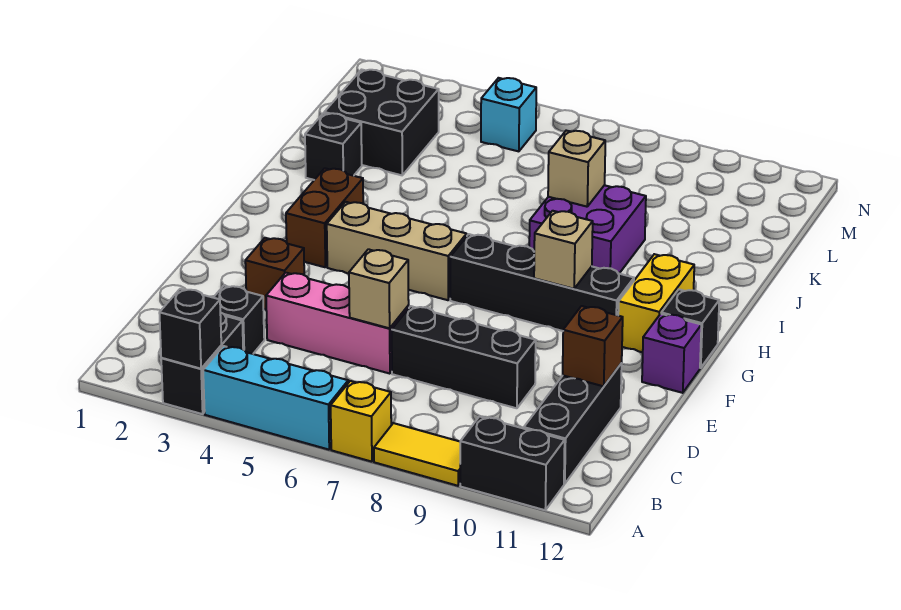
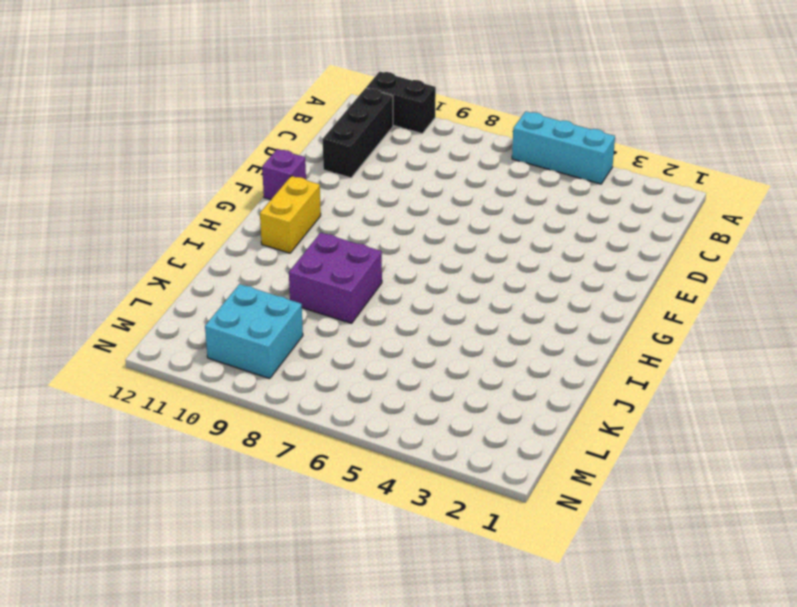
cyan brick L9:M10 level 1 -> none
none -> black brick A3:B3 level 1
none -> yellow brick A7 level 1
none -> yellow tile A8:A9 level 1

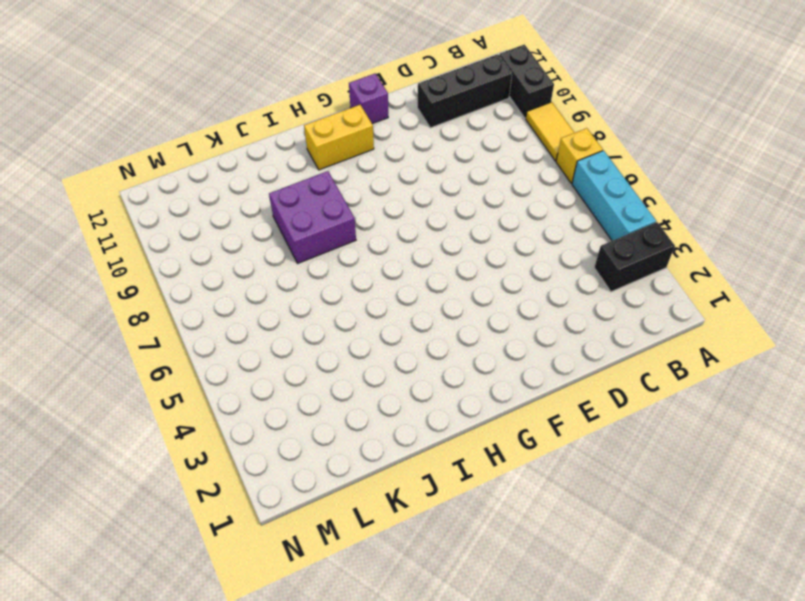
none -> black brick C3 level 1
none -> pink brick D4:D6 level 1
none -> black brick D7:D9 level 1

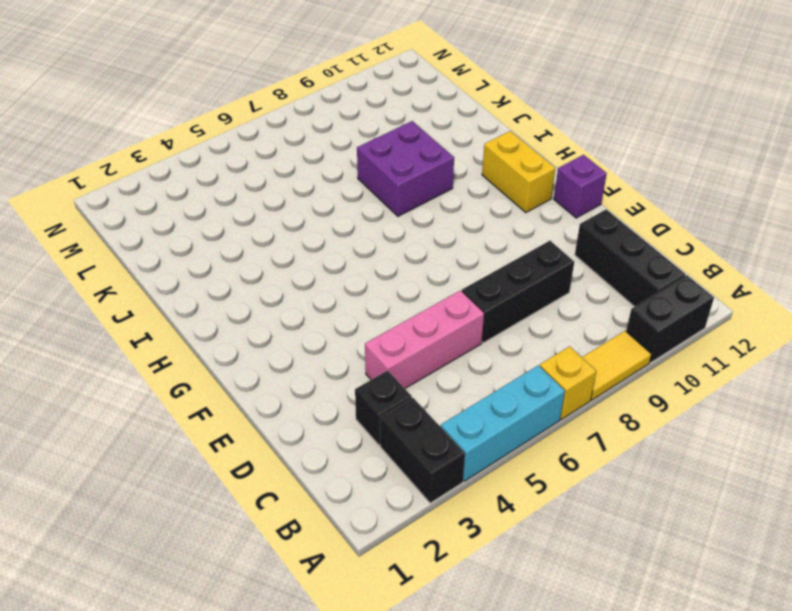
none -> brown brick E3 level 1
none -> brown brick G3:H3 level 1
none -> tan brick G4:G6 level 1

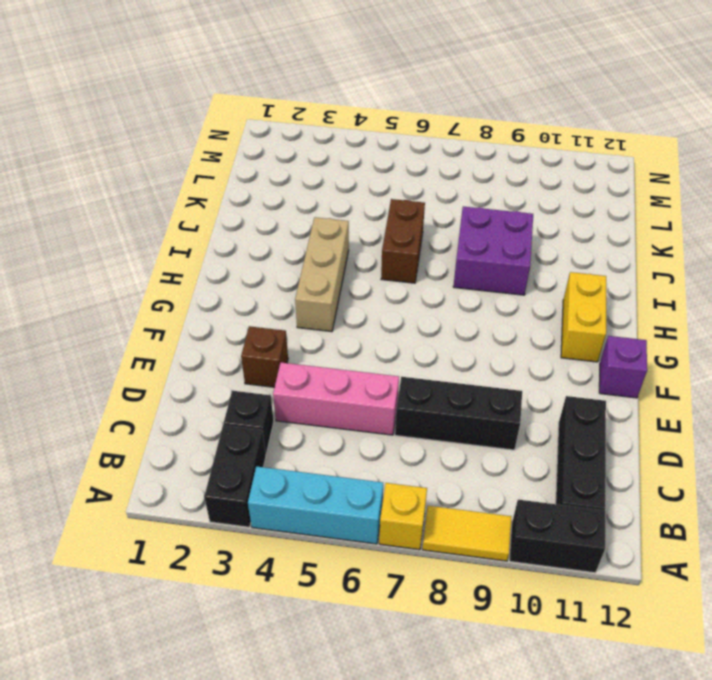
tan brick G4:I4 level 1 -> tan brick G4:G6 level 1
brown brick I6:J6 level 1 -> brown brick G3:H3 level 1
none -> black brick G7:G10 level 1
none -> black brick G12 level 1
none -> black brick J2 level 1

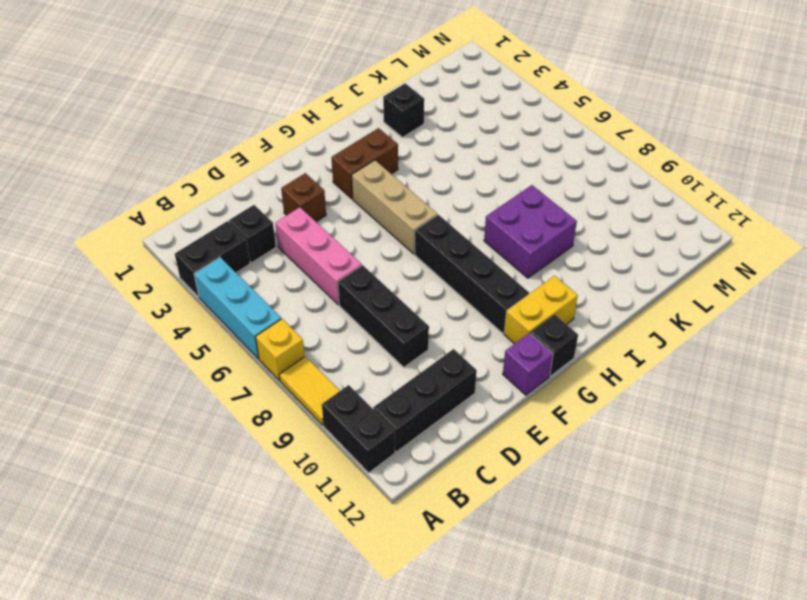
none -> black brick K2:L3 level 1
none -> cyan brick M5 level 1
none -> black brick A3 level 2

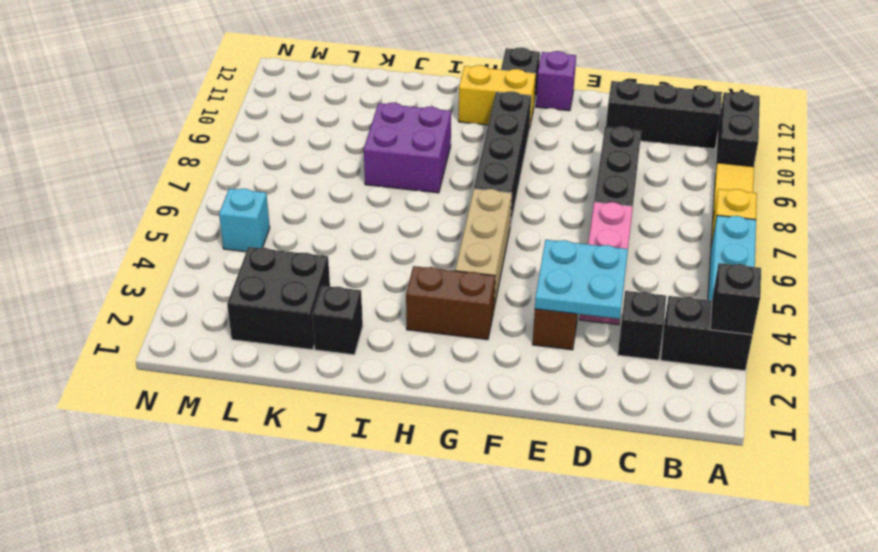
cyan plate D3:E4 level 2 -> none
none -> tan brick D6 level 2
none -> brown brick D11 level 2
none -> tan brick G9 level 2

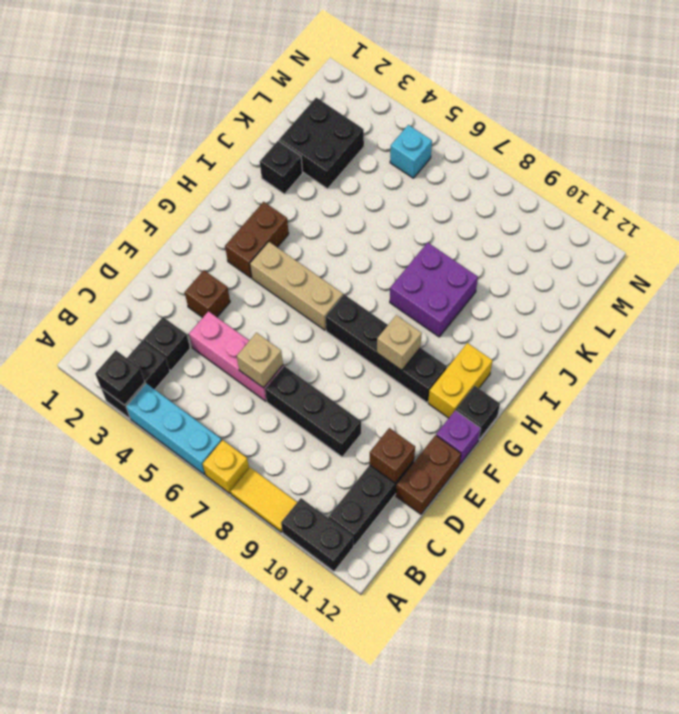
brown brick D12:E12 level 1 -> none
none -> tan brick J8 level 2

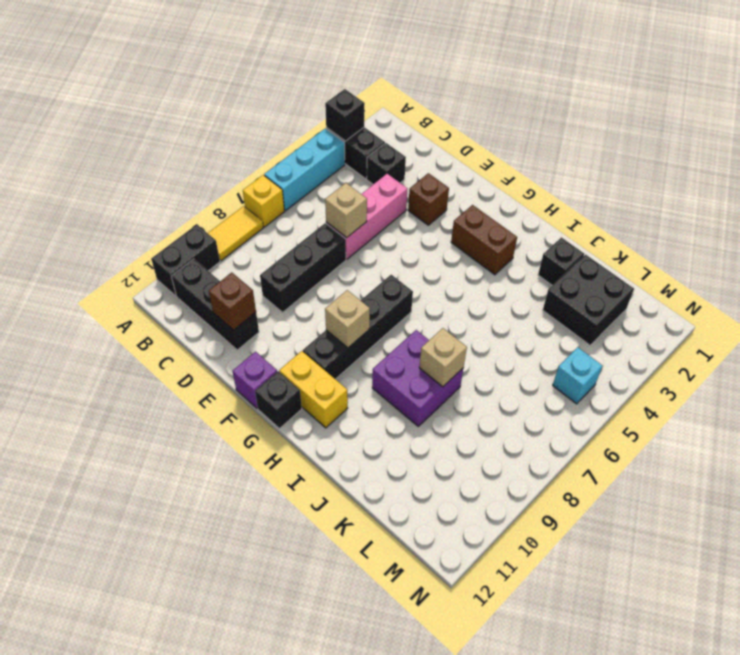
none -> tan brick G4:G6 level 1

